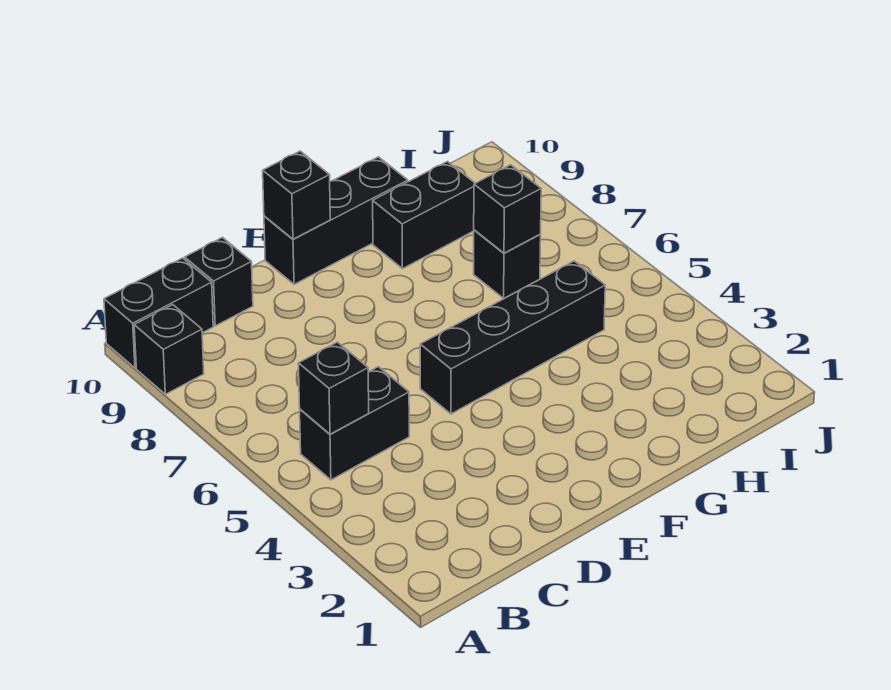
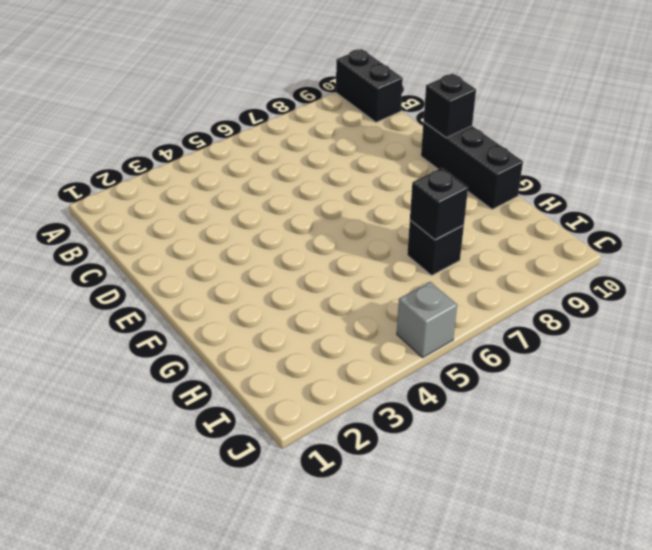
grey brick J5 level 1 -> none
none -> black brick A9 level 1
none -> black brick B5:C5 level 1

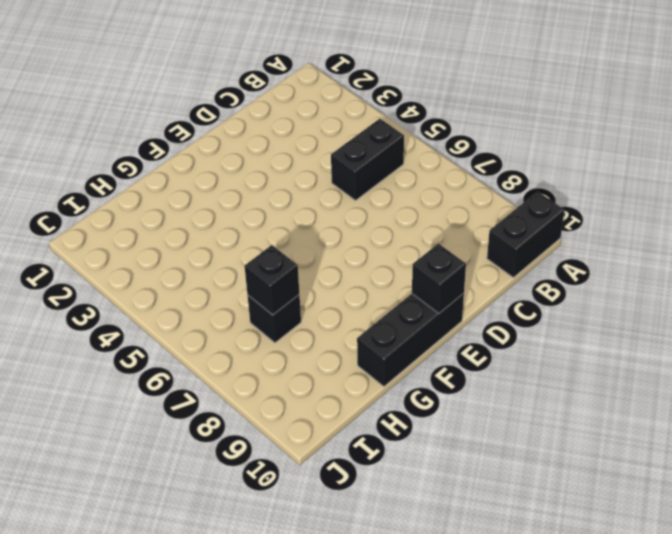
none -> black brick A9 level 1
none -> black brick C10 level 1

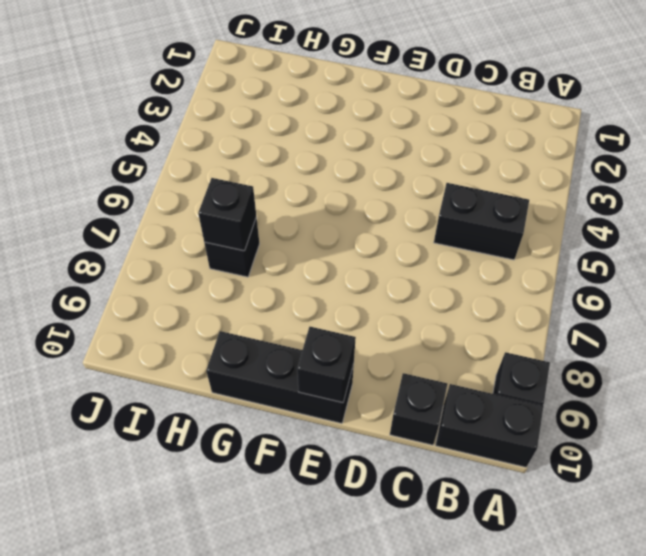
none -> black brick E5:H5 level 1
none -> black brick G9:H9 level 1

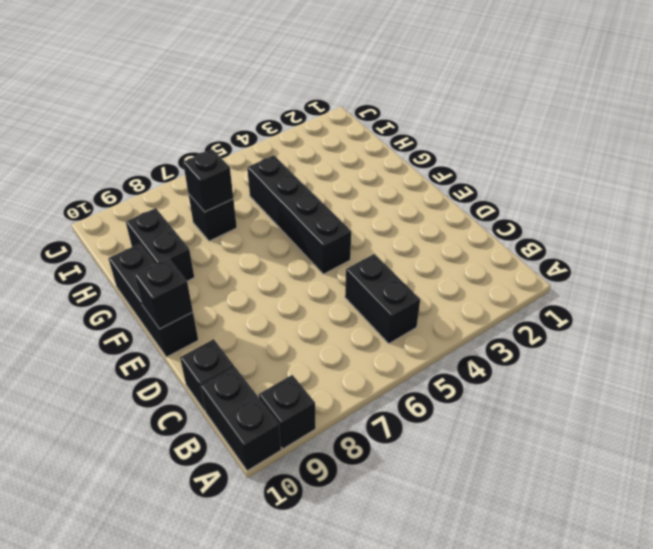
none -> black brick B5 level 2

